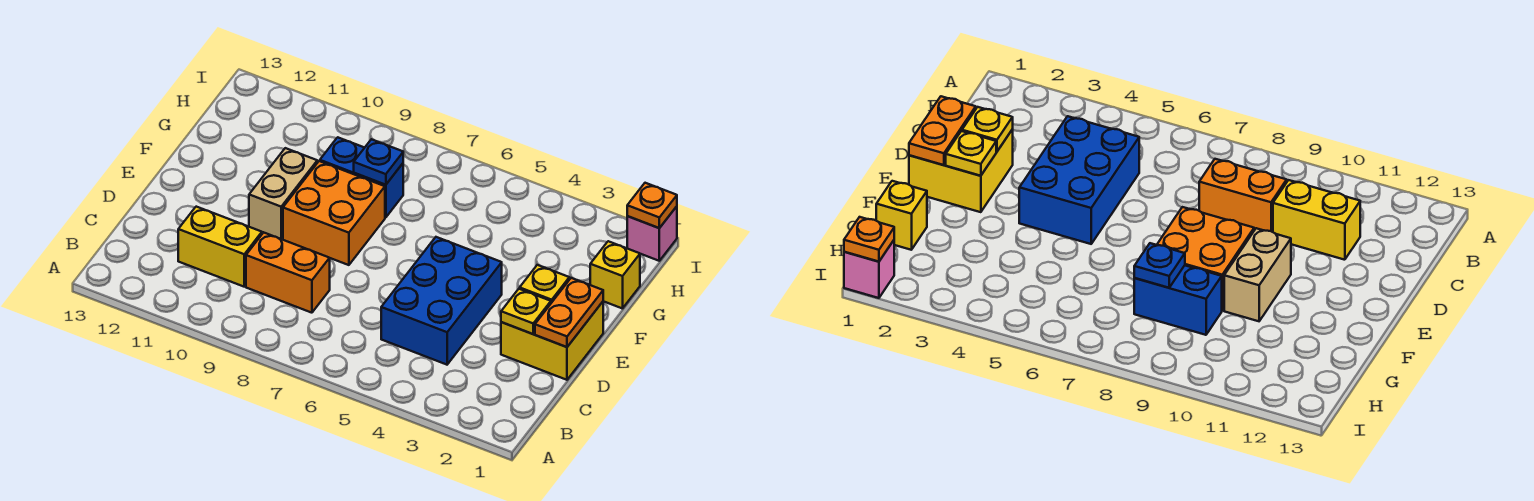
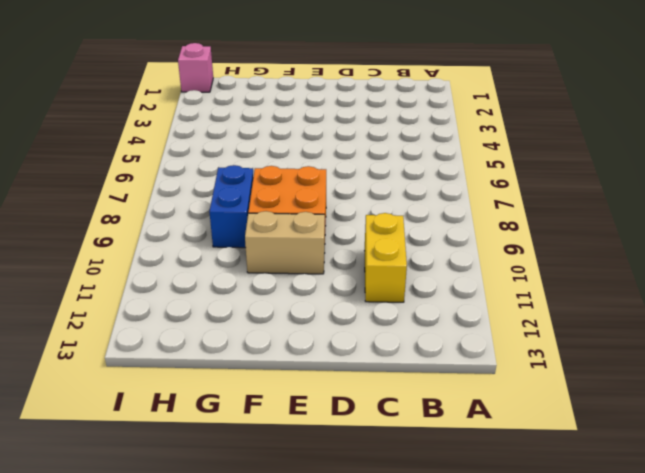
none -> blue brick C4:E5 level 1
none -> orange brick C8:C9 level 1
none -> yellow brick D1:E2 level 1

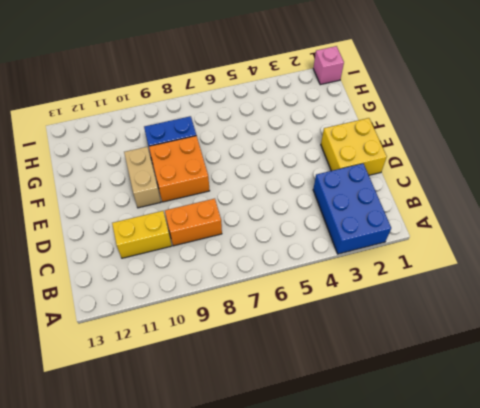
blue brick A2:C3 level 1 -> blue brick C4:E5 level 1
none -> yellow brick G1 level 1
none -> orange plate D1:E1 level 2
none -> yellow plate D2 level 2

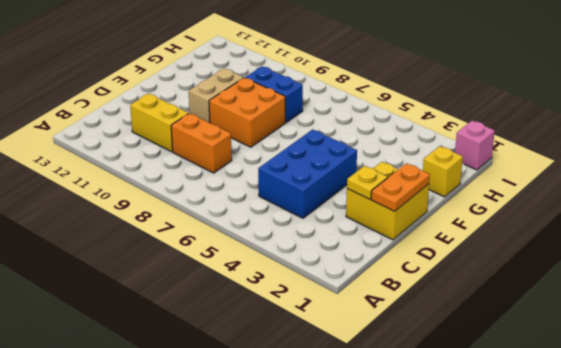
none -> yellow plate E2 level 2
none -> blue plate G8 level 2
none -> orange plate I1 level 2

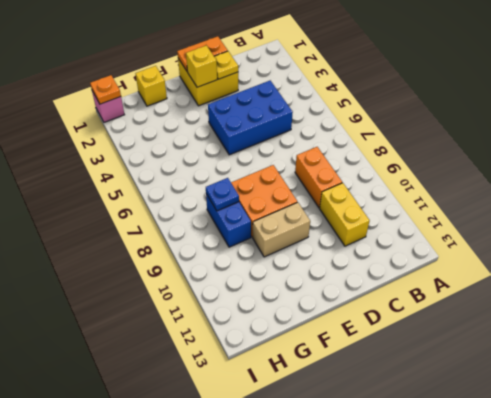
yellow brick E2 level 2 -> yellow plate E2 level 2

